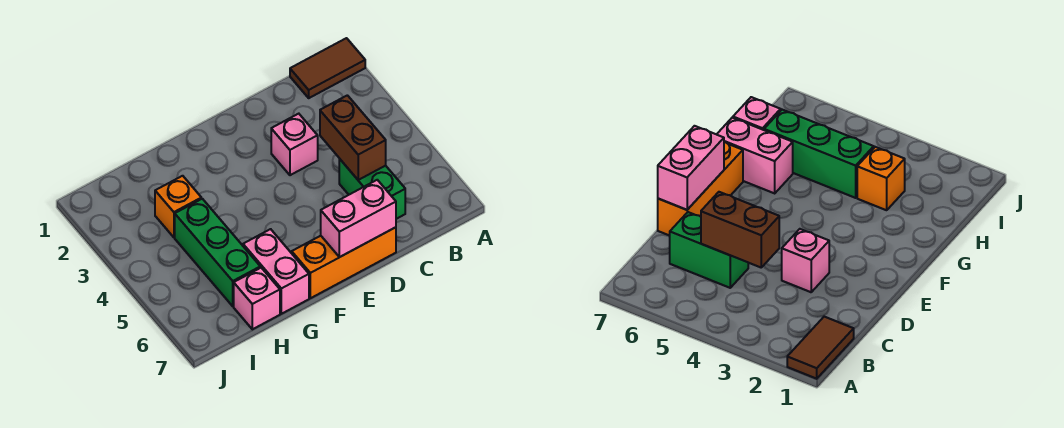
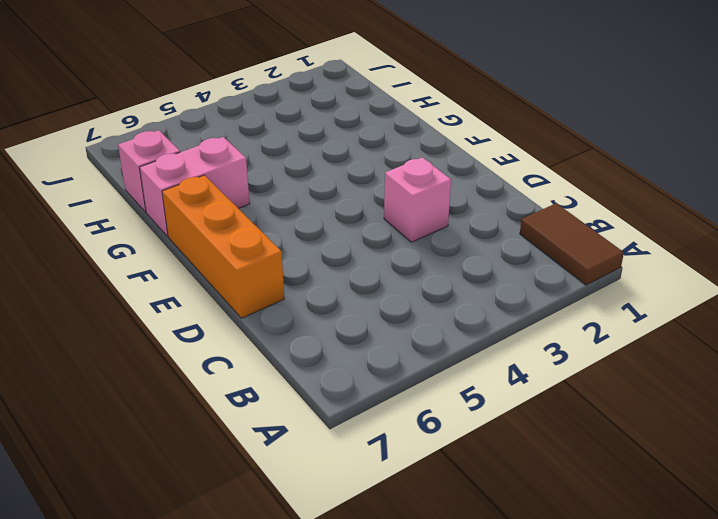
none -> green brick C5:C6 level 1
none -> orange brick H3 level 1

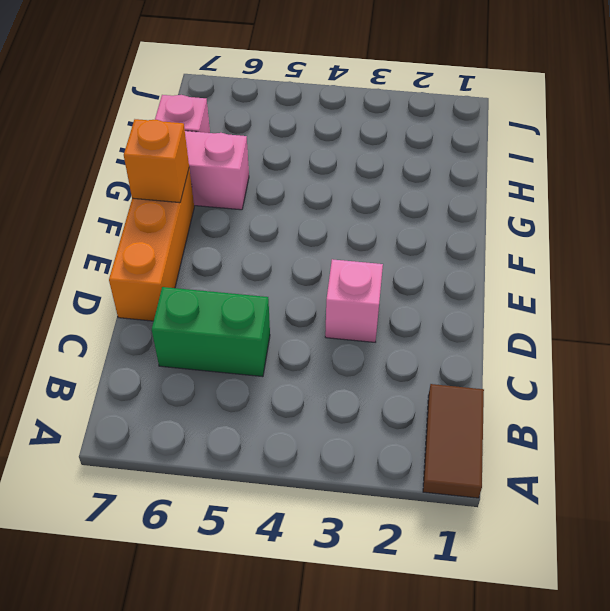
orange brick F7 level 2 -> orange brick H3 level 1
none -> green brick H4:H6 level 1
none -> brown brick C4:C5 level 2

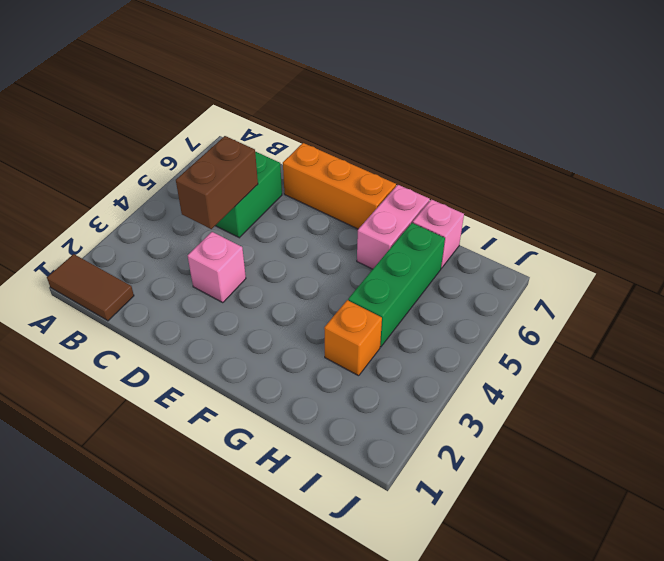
none -> pink brick D7:E7 level 2

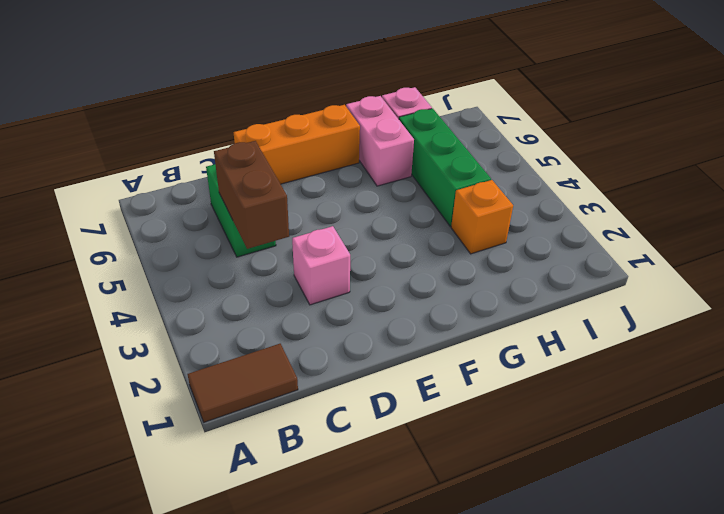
none -> pink brick D7:E7 level 2

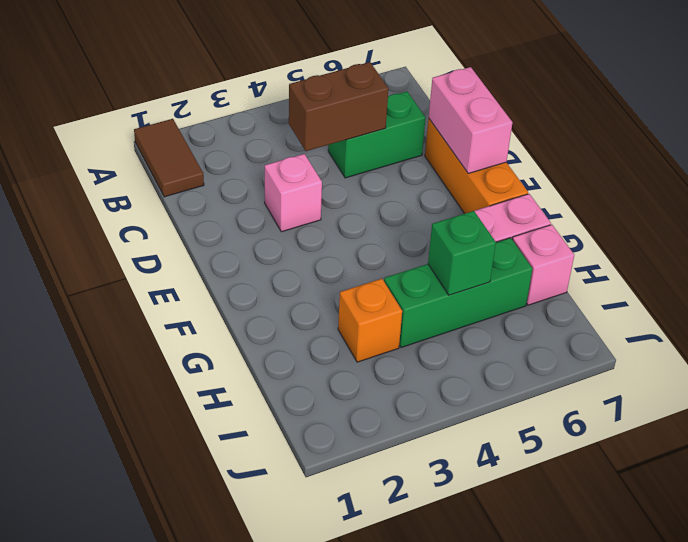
green brick H5 level 2 -> none

